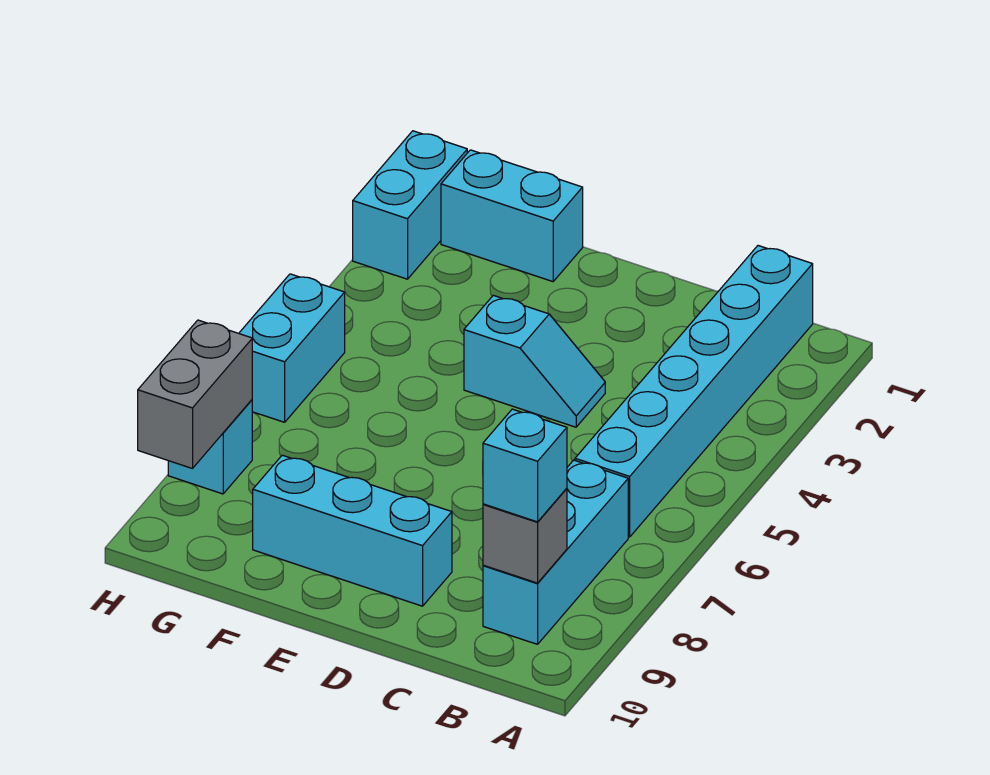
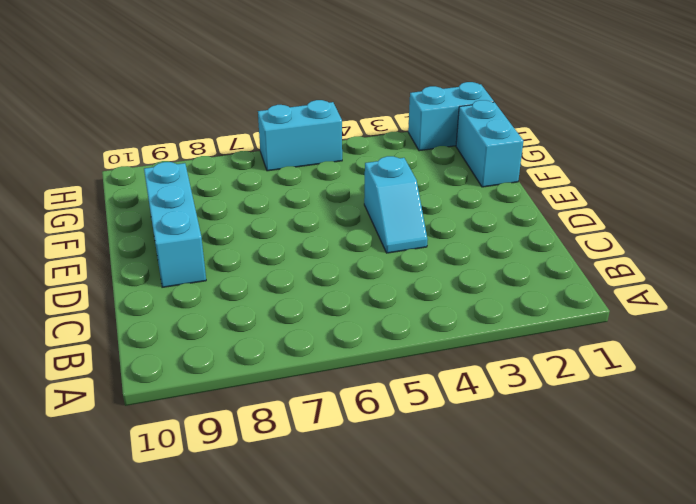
none -> cyan brick B1:B6 level 1
none -> cyan brick B7:B9 level 1

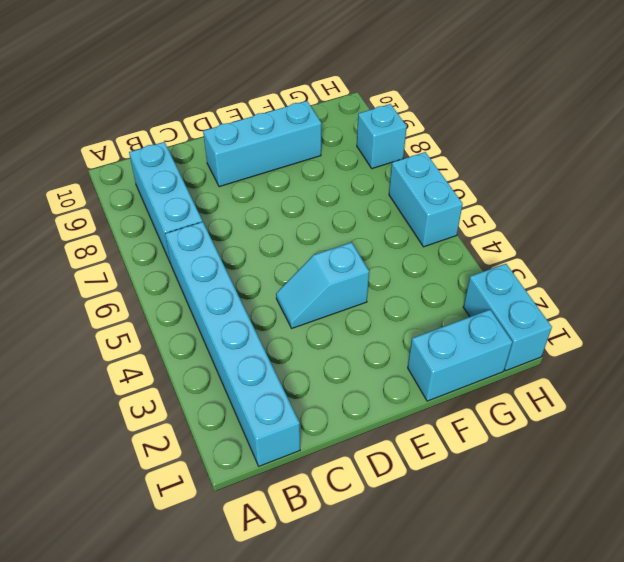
none -> grey brick B9 level 2
none -> grey brick H8:H9 level 2

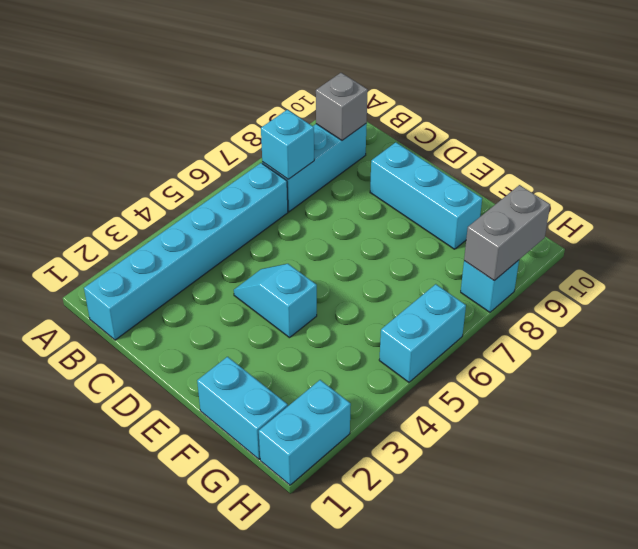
cyan brick B7 level 2 -> cyan brick B9 level 3

